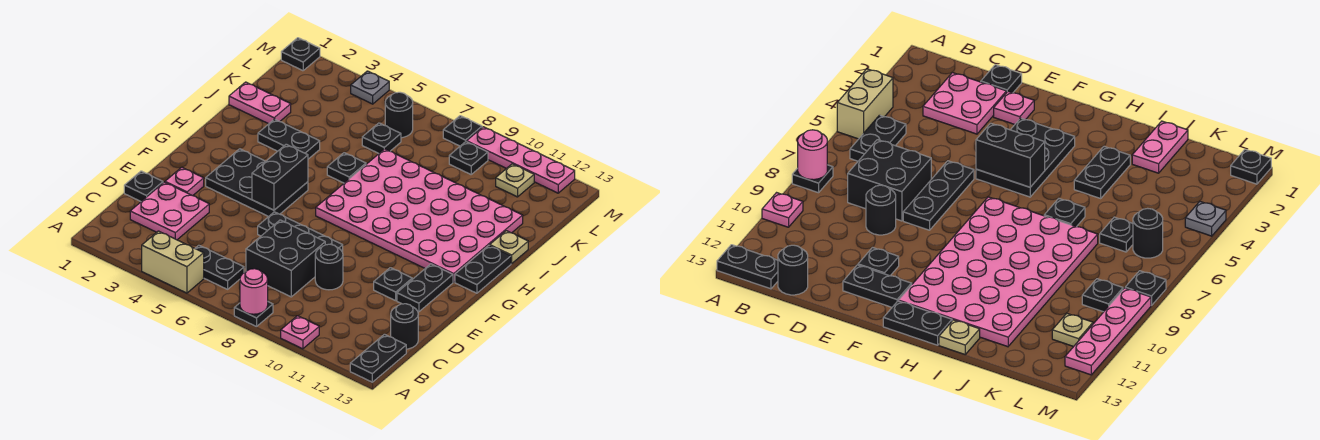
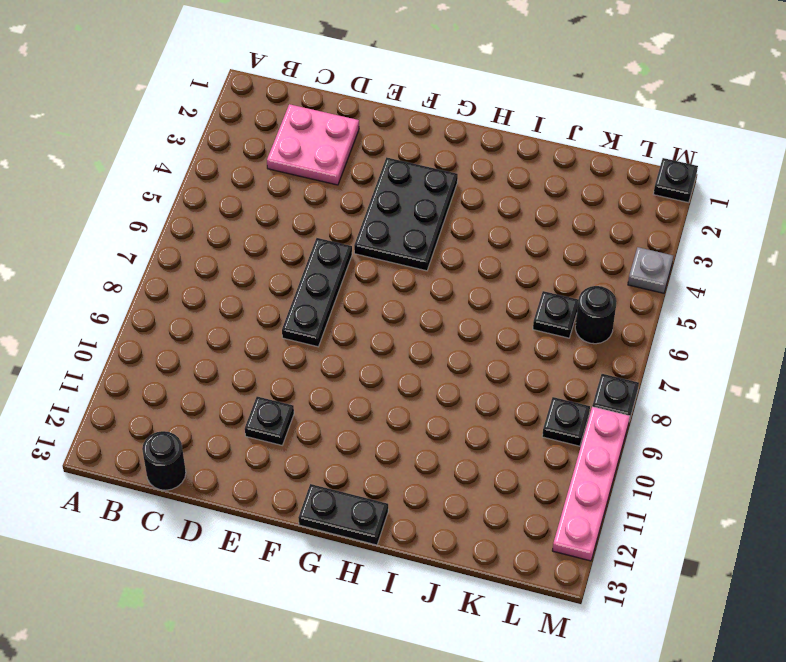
none -> tan brick A4:A5 level 1
none -> black plate A8 level 1
none -> pink plate A10 level 1
none -> black plate A13:B13 level 1

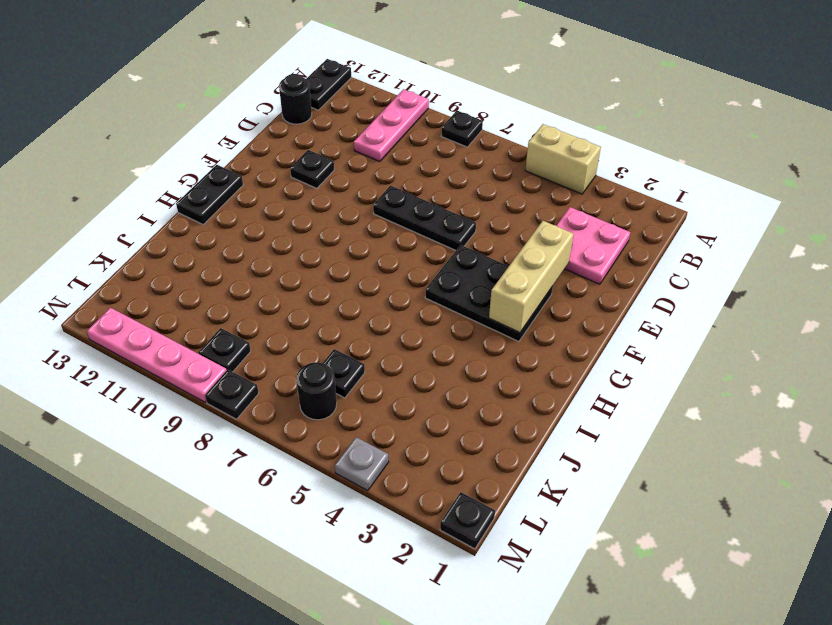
pink plate A10:C10 level 1 -> pink plate A10 level 1
tan brick E3:G3 level 2 -> none
none -> black plate B5:B6 level 1
none -> black brick C7:D8 level 1
none -> black plate D1 level 1
none -> black round brick D9 level 1

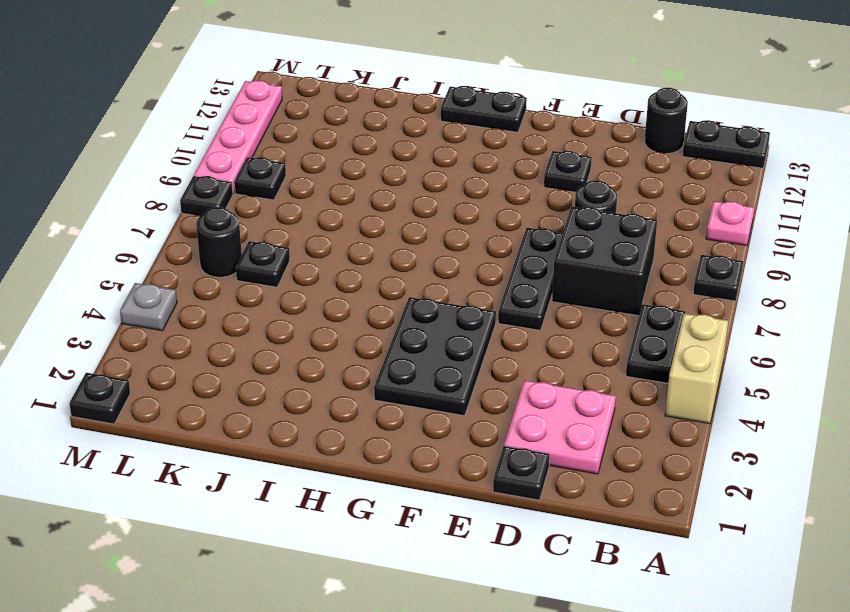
none -> pink plate E2 level 1
none -> black plate E12:F12 level 1
none -> pink plate G7:J12 level 1
none -> black plate I3:I4 level 1

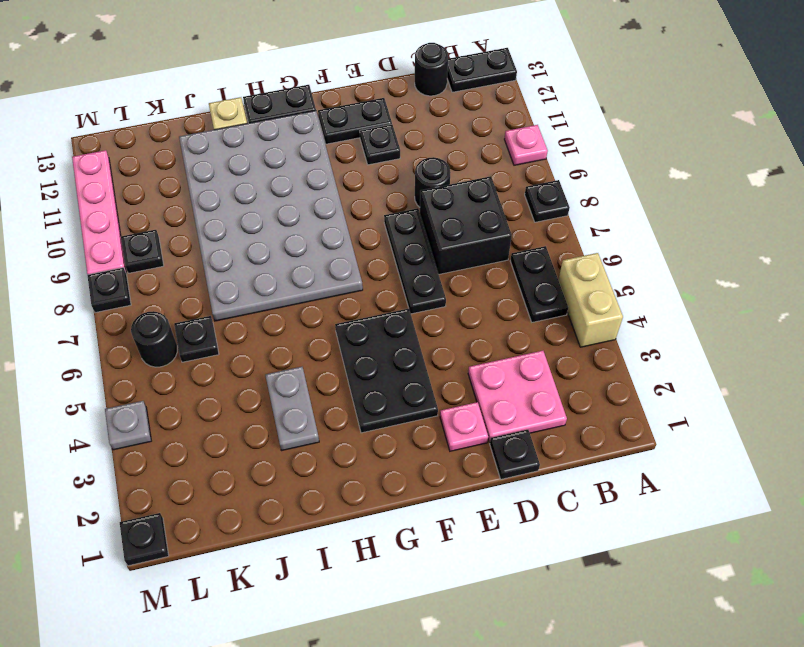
grey plate G7:J12 level 1 -> pink plate G7:J12 level 1
grey plate I3:I4 level 1 -> black plate I3:I4 level 1
none -> black plate I6 level 1
none -> pink plate J1:J2 level 1
none -> tan plate L11 level 1
none -> pink round brick A8 level 2

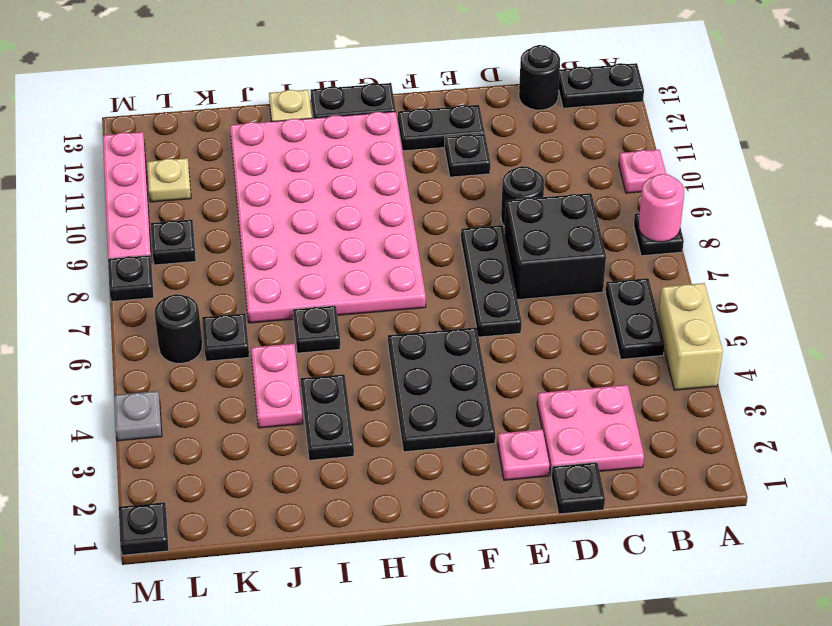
pink plate J4:J5 level 1 -> pink plate J1:J2 level 1
none -> black brick F5:G5 level 2

